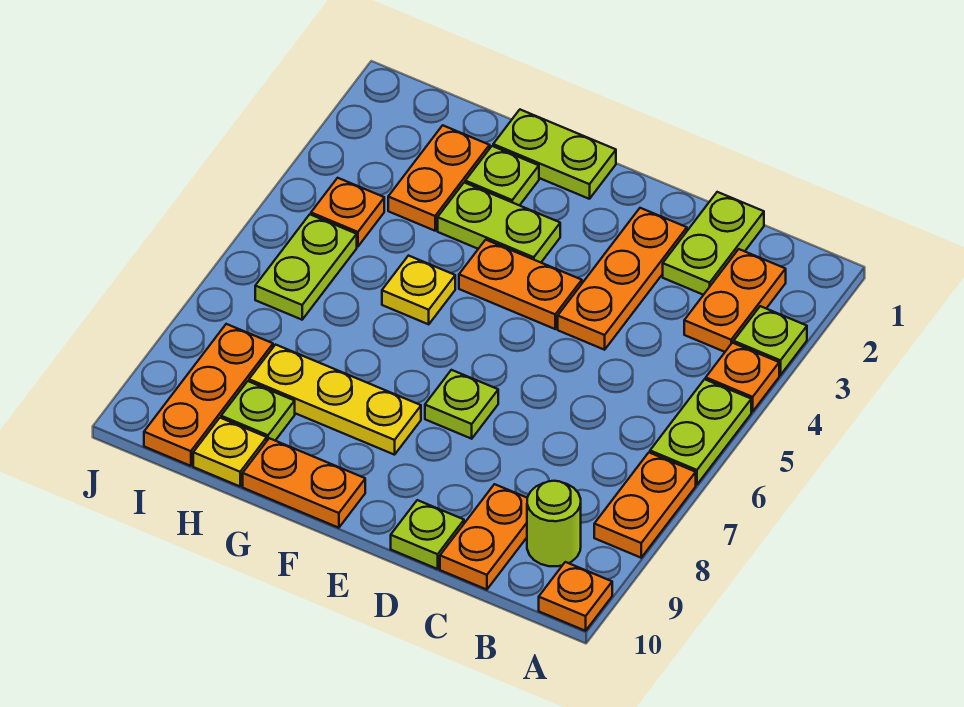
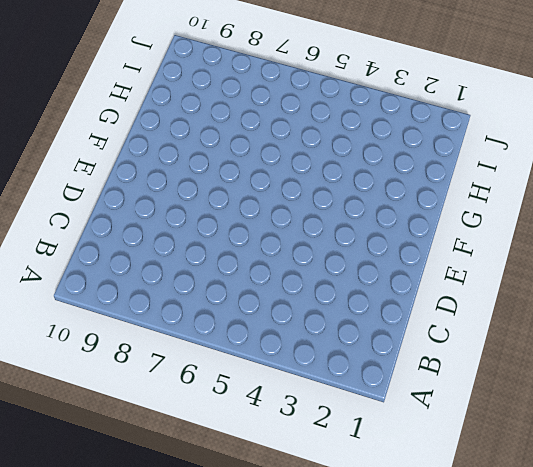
none -> lime plate A3 level 1
none -> orange plate A4 level 1
none -> lime plate A5:A6 level 1

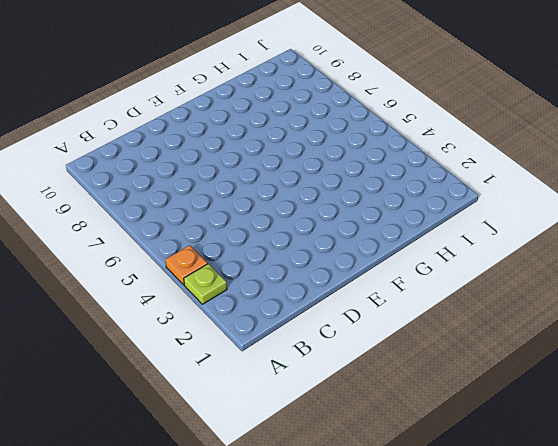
none -> lime plate A5:A6 level 1
none -> orange plate A7:A8 level 1
none -> orange plate A10 level 1

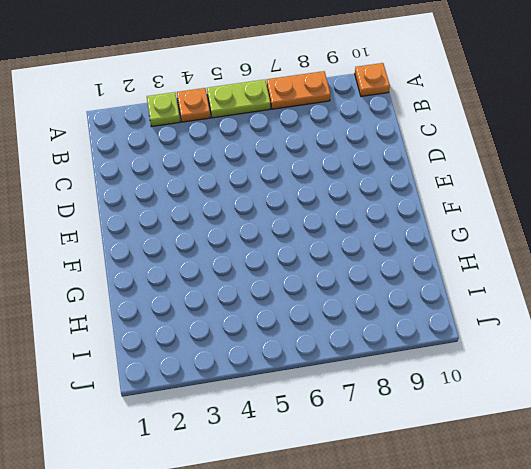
none -> orange plate B2:B3 level 1
none -> lime round brick B9 level 1
none -> lime plate C1:C2 level 1

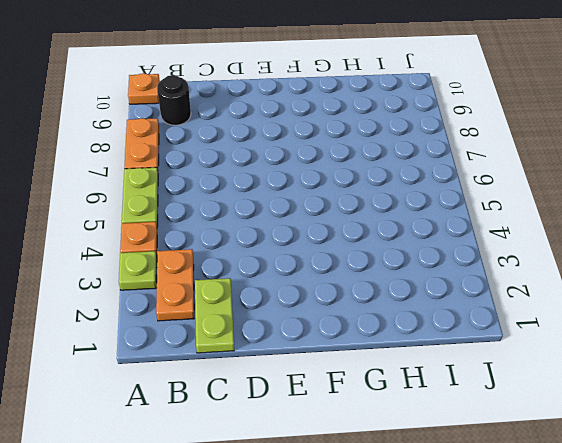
black round brick B9 level 1 -> lime round brick B9 level 1
none -> orange plate C9:C10 level 1
none -> orange plate D2:D4 level 1
none -> lime plate D10 level 1

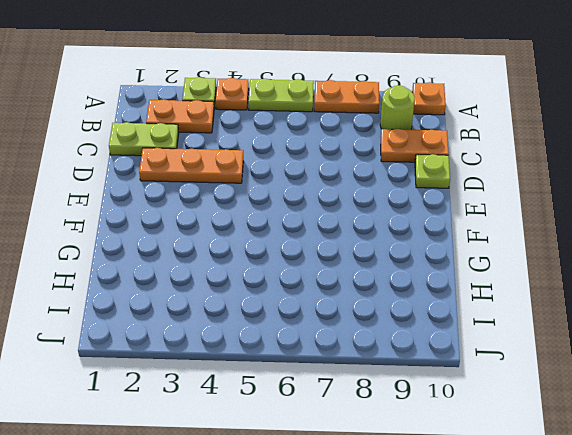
none -> orange plate E4:F4 level 1
none -> lime plate E7 level 1
none -> lime plate F1:G1 level 1

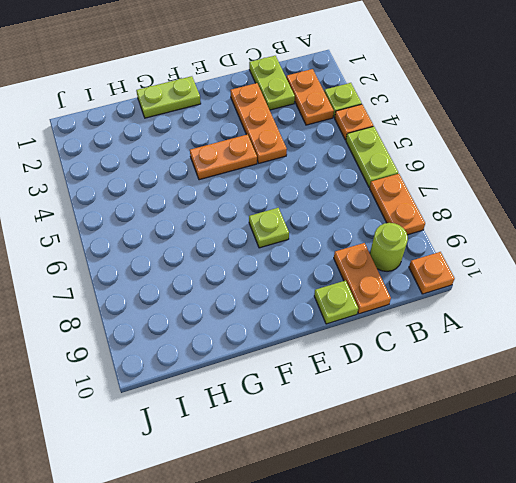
none -> lime plate F3:G3 level 1
none -> yellow plate F8:H8 level 1
none -> orange plate F10:G10 level 1

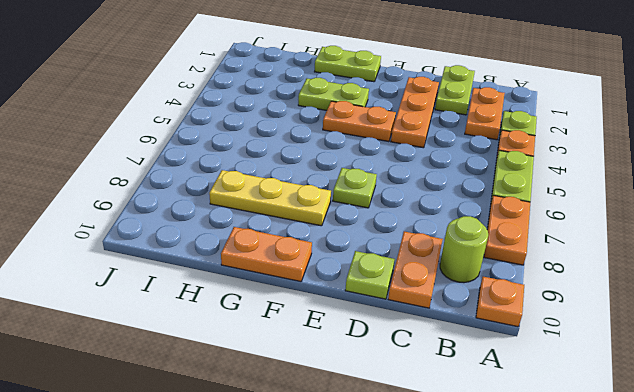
none -> lime plate G2 level 1
none -> yellow plate G5 level 1
none -> orange plate H2:H3 level 1

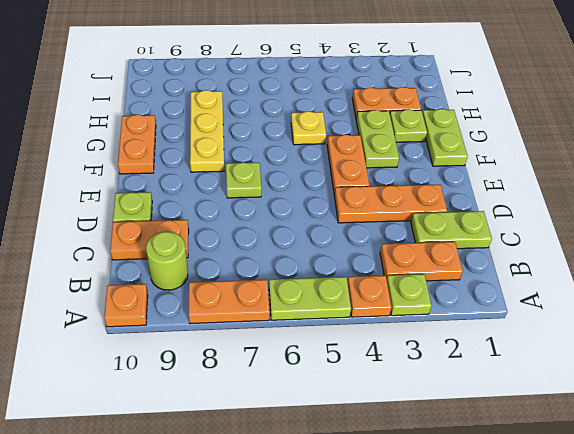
none -> lime plate H9 level 1
none -> yellow plate H10 level 1
none -> orange plate I4 level 1

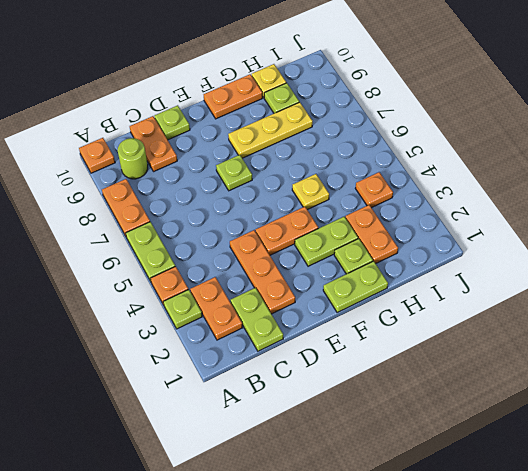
none -> lime plate I5:I6 level 1
none -> orange plate I8:I10 level 1

